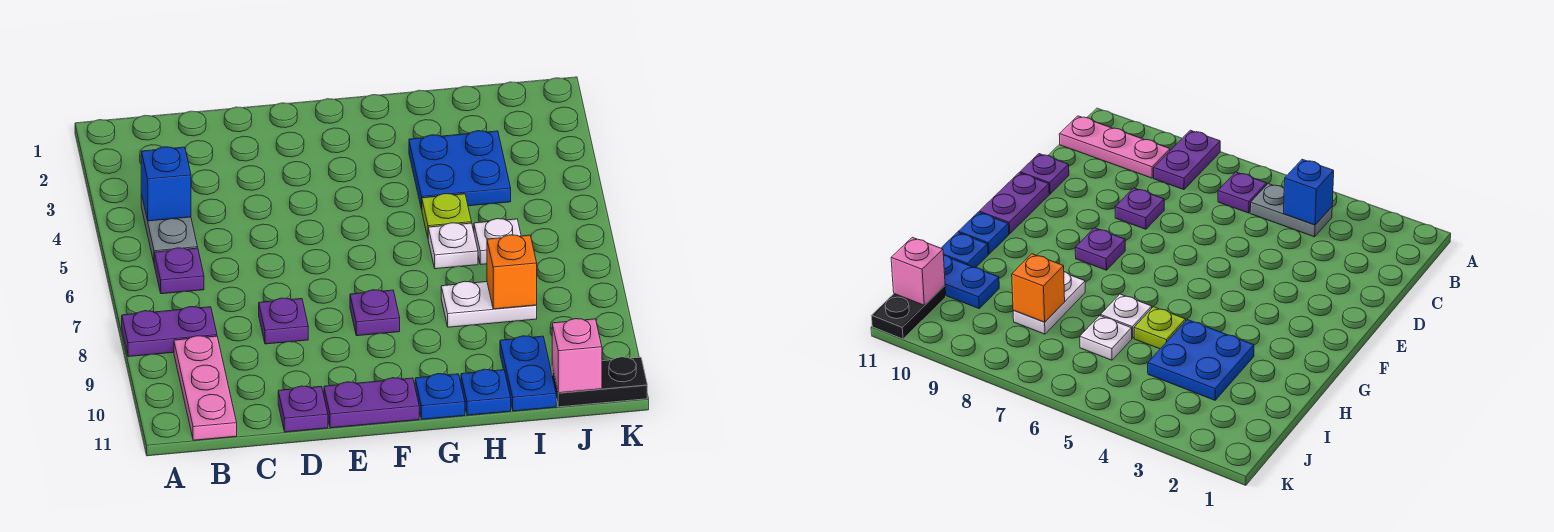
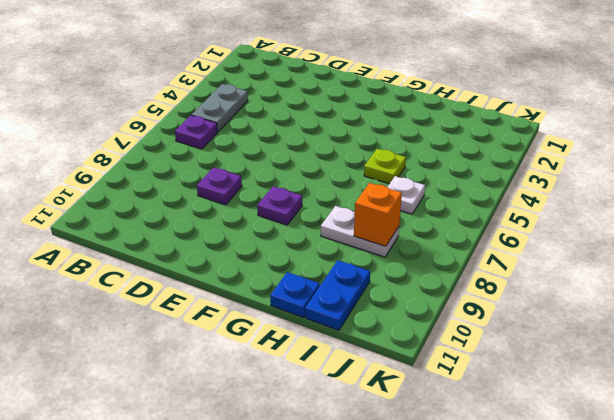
none -> purple plate A8:B8 level 1
none -> pink plate B9:B11 level 1
none -> purple plate D11 level 1

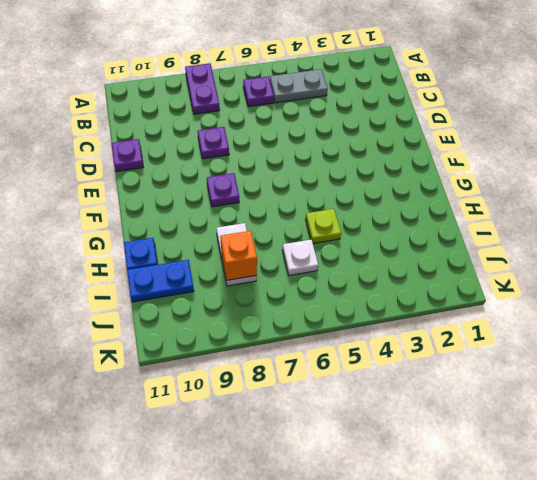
none -> pink plate B9:B11 level 1
none -> purple plate E11:F11 level 1
none -> blue plate G11 level 1

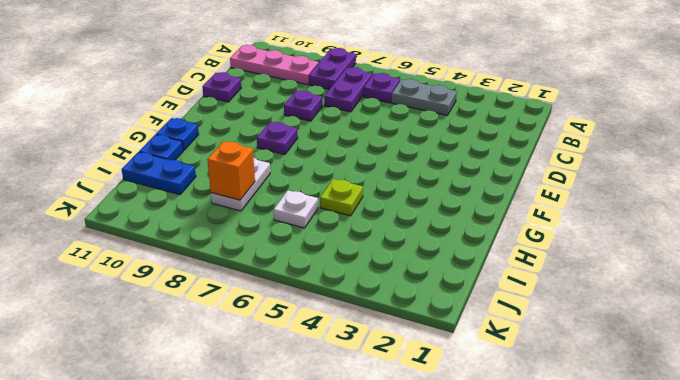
purple plate B7:C7 level 1 -> purple plate E11:F11 level 1
none -> blue plate H3:I4 level 1
none -> white plate H6 level 1
none -> black plate J11:K11 level 1

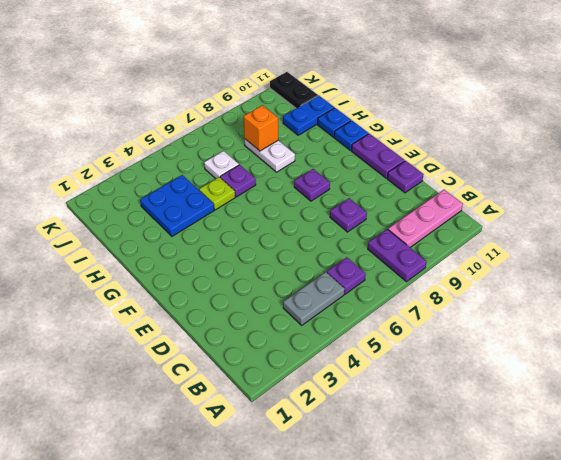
purple plate H6 level 1 -> white plate H6 level 1
none -> blue brick B4 level 2
none -> pink brick J11 level 2

